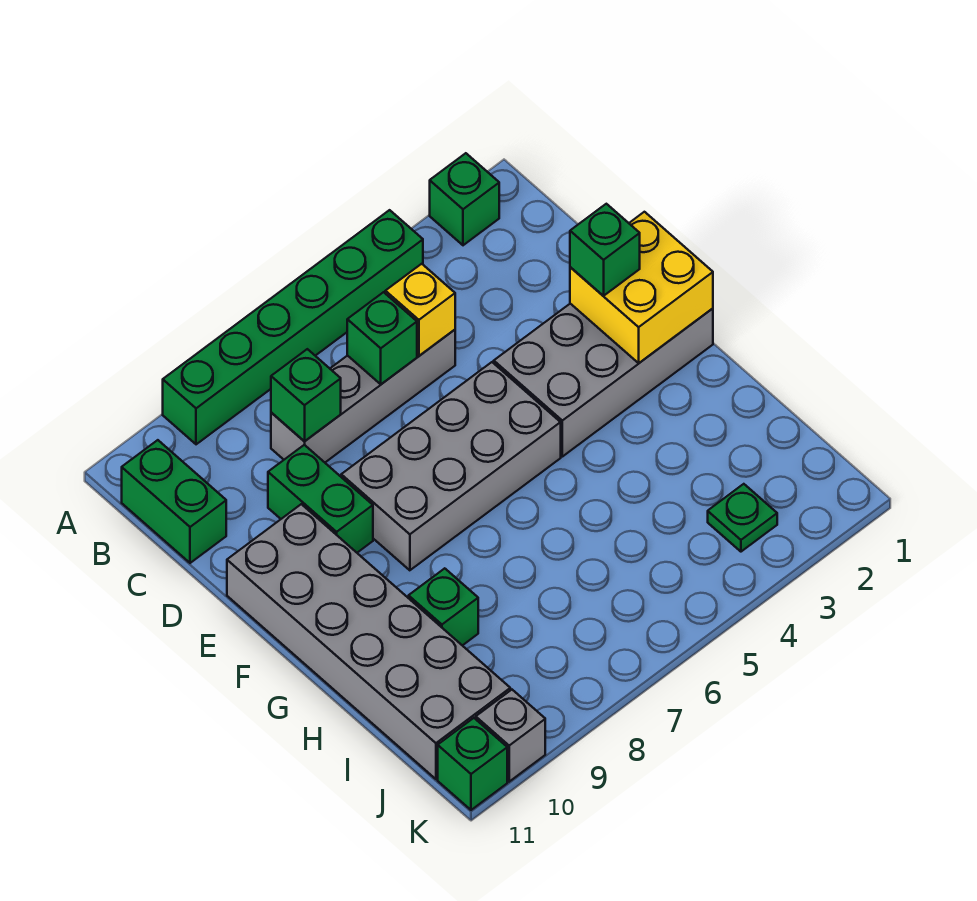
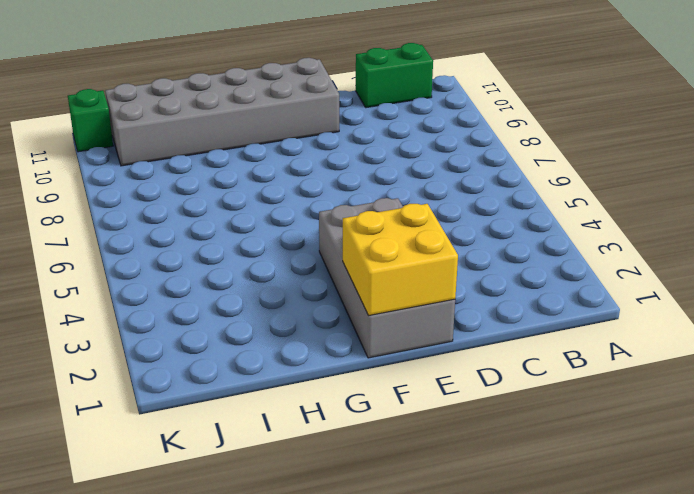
none -> green brick A2 level 1
none -> green brick A4:A9 level 1
none -> grey brick C5:C8 level 1

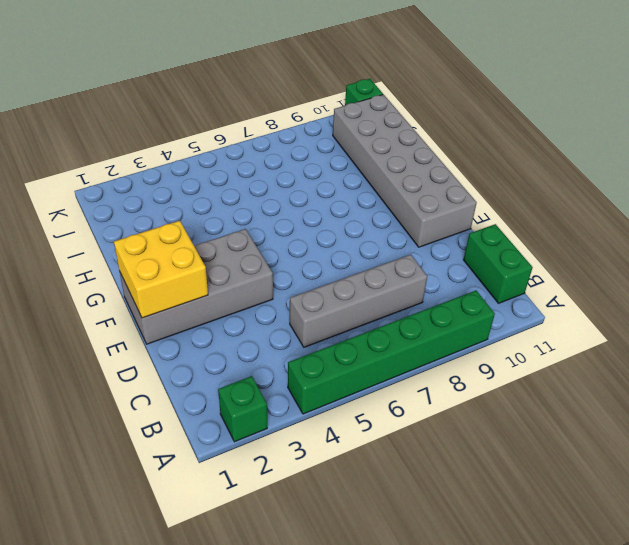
none -> green brick D9:E9 level 1
none -> grey brick E5:F8 level 1
none -> green brick H9 level 1

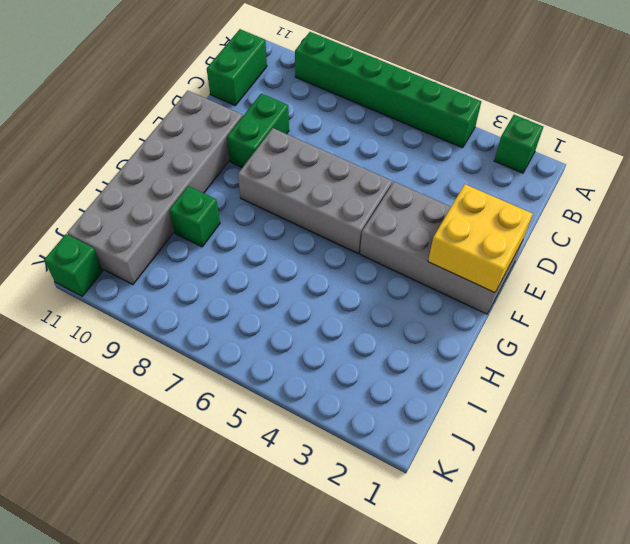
none -> grey brick C5:C8 level 1
none -> green plate J3 level 1
none -> grey brick K10 level 1

